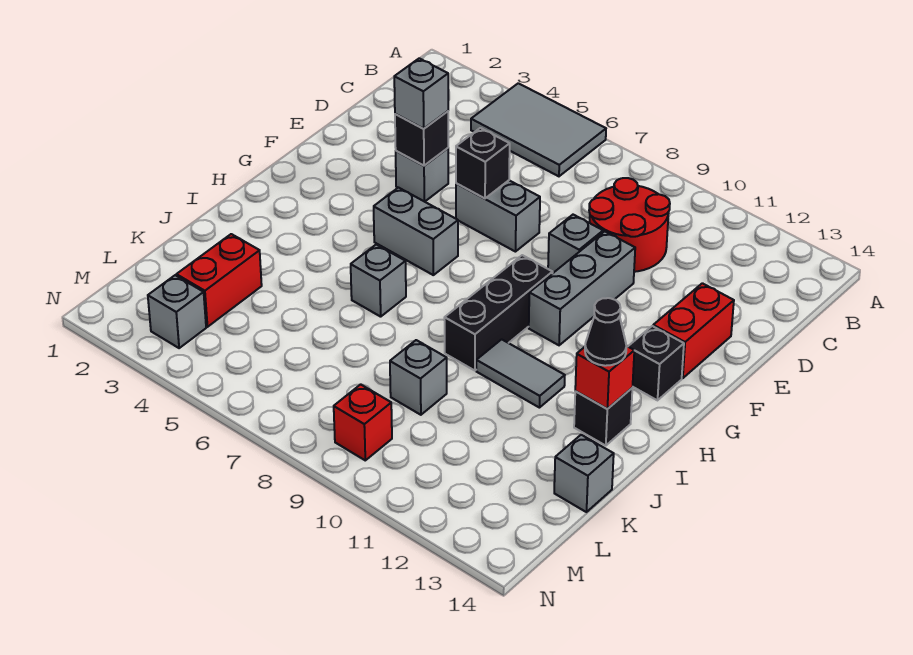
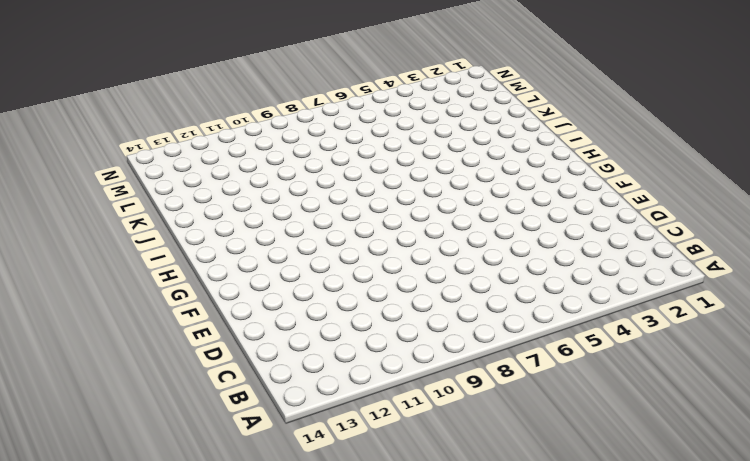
none -> grey tile A4:B6 level 1
none -> red round brick C9:D10 level 1
none -> grey brick E4 level 1

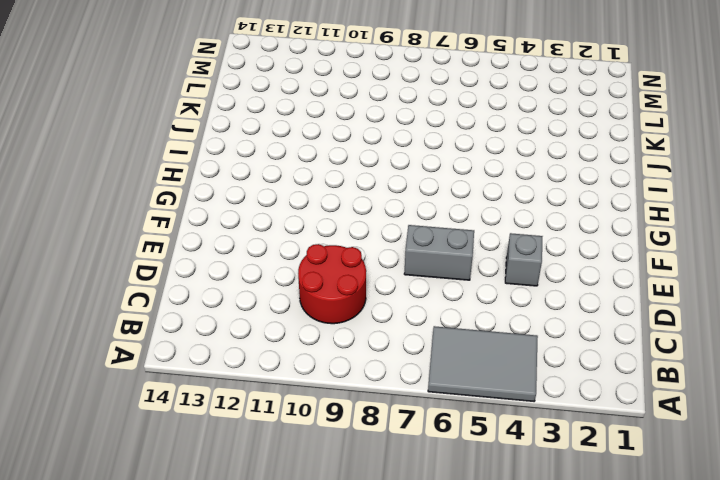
none -> grey brick E9 level 1
none -> grey brick E10:G10 level 1
none -> red brick E13:F13 level 1

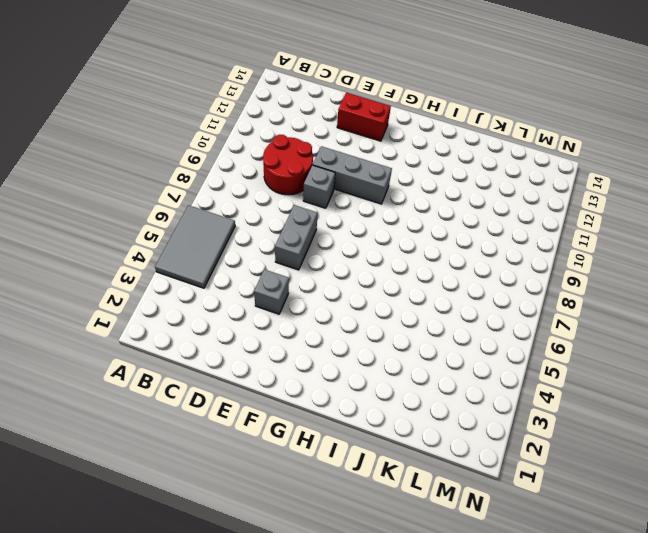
none -> grey brick G5:G6 level 1
none -> black brick G9:I9 level 1
none -> black brick G13 level 1

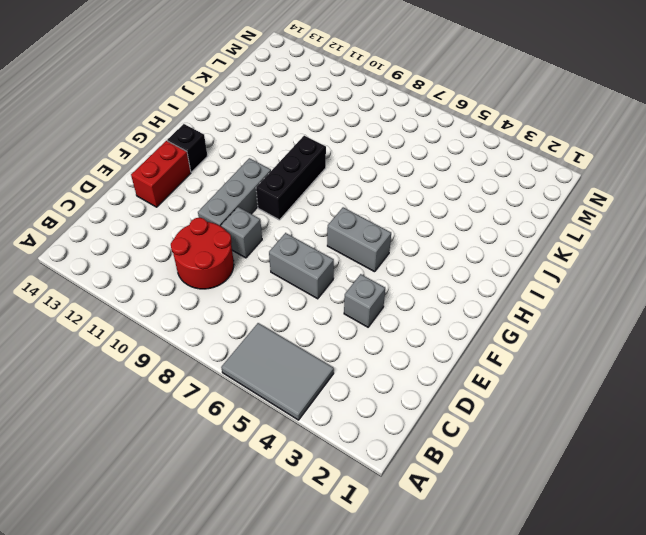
none -> grey brick I6 level 1
none -> grey tile I10:I11 level 1
none -> black brick I13 level 1

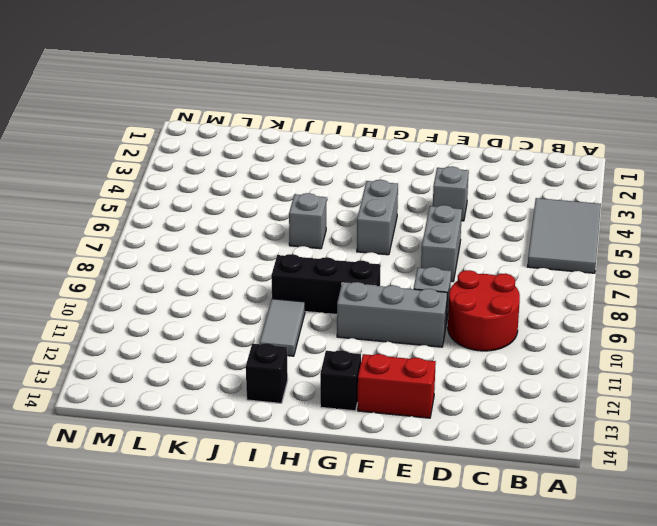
none -> red brick K3:L3 level 1
none -> grey brick K9 level 1
none -> grey brick K14 level 1

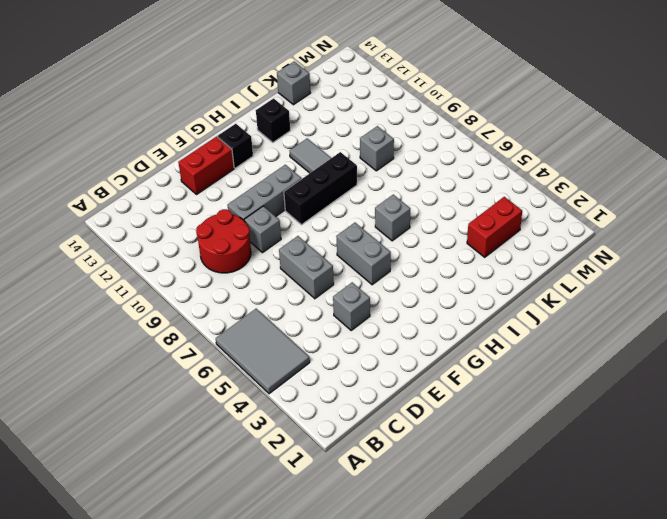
none -> grey brick M3 level 1
none -> red brick M9 level 1
none -> black brick E4 level 2

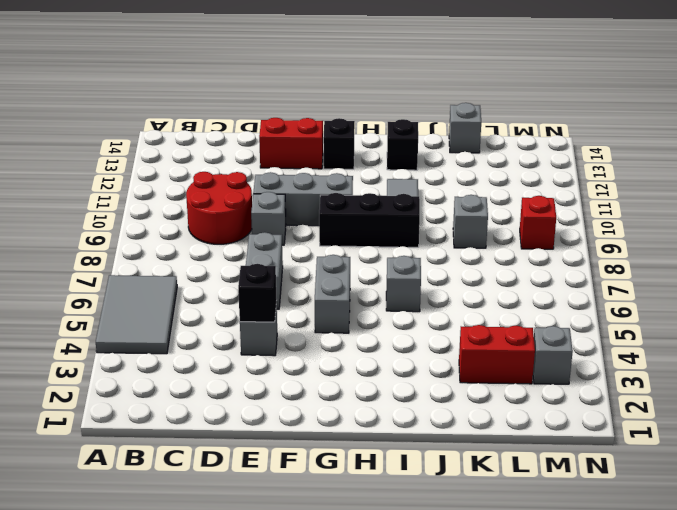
none -> black brick E6 level 2
none -> red brick I13 level 2
none -> grey brick E4 level 3

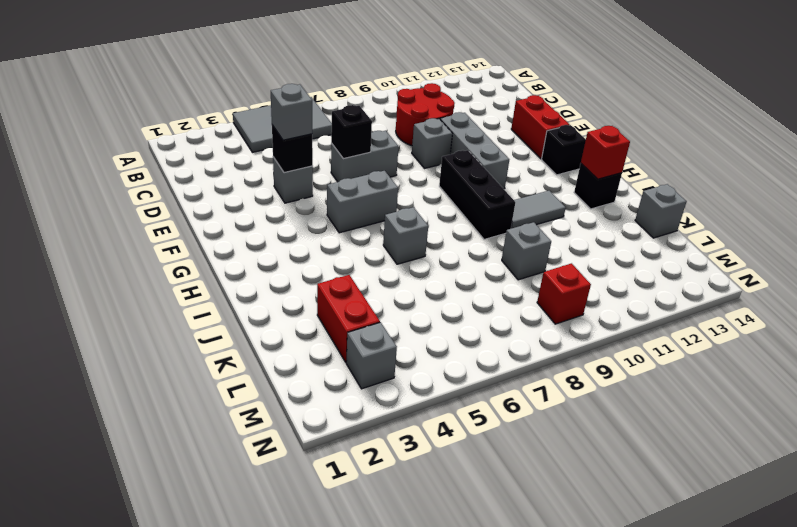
none -> black cone I13 level 3

